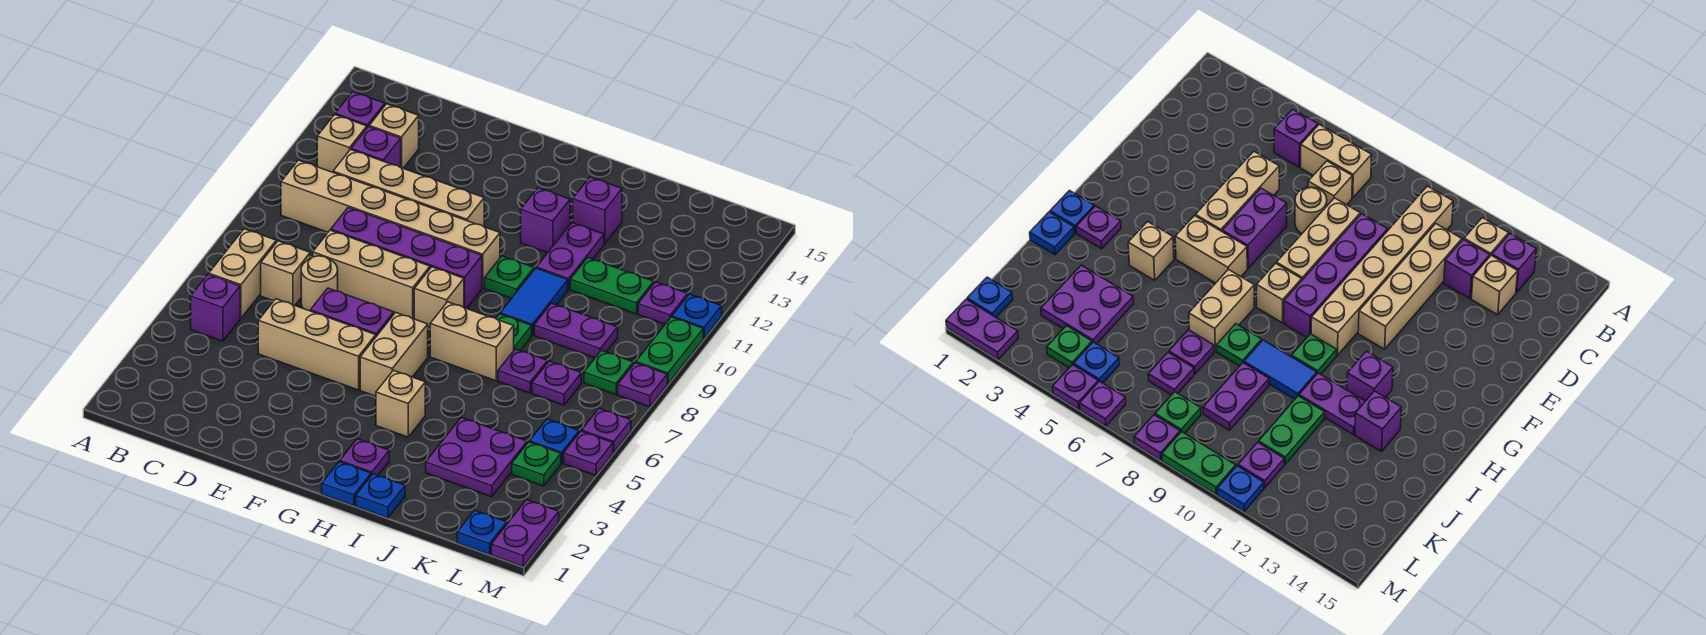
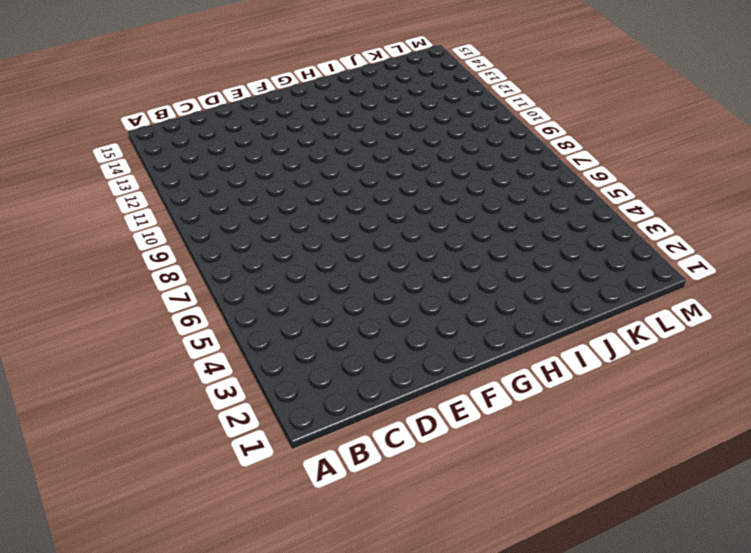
none -> purple brick B5 level 1
none -> tan brick B6:B7 level 1
none -> tan brick B10:G10 level 1
none -> tan brick B12 level 1

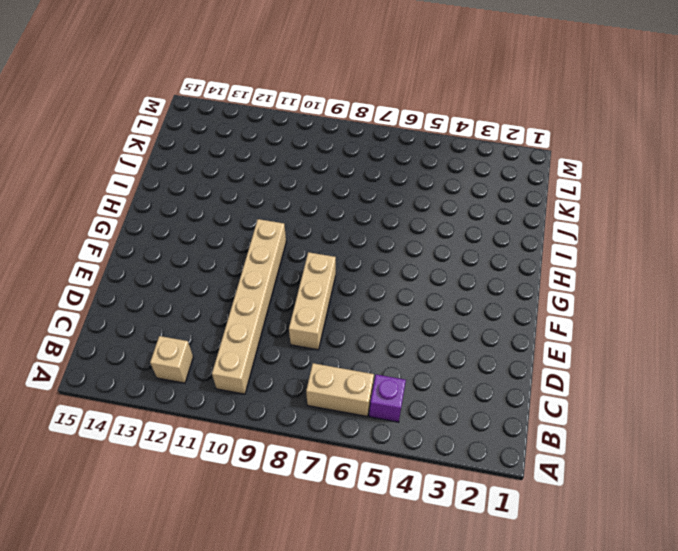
none -> purple brick B13 level 1
none -> tan brick C7 level 1
none -> tan brick C11:F11 level 1
none -> purple brick C12 level 1

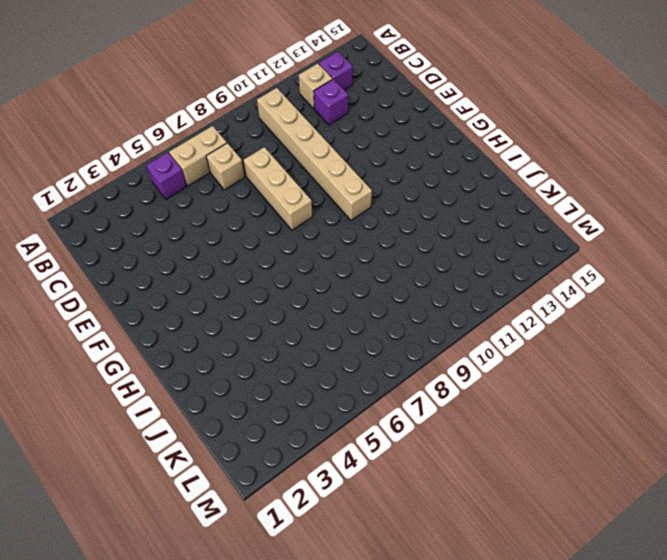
none -> tan brick C11:F11 level 1
none -> tan brick C13 level 1
none -> tan brick D5:F5 level 1
none -> tan round brick D7 level 1

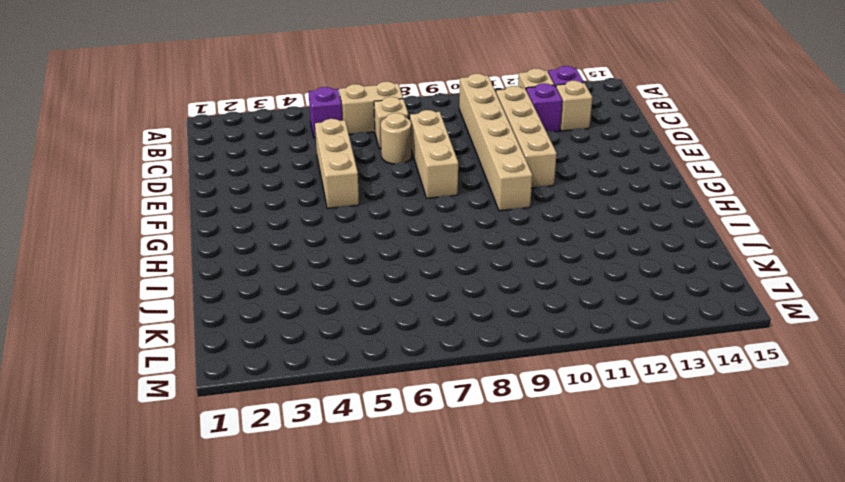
none -> purple brick D9:G9 level 1
none -> purple brick E6:F6 level 1
none -> tan brick G5:G6 level 1
none -> tan brick G8 level 1

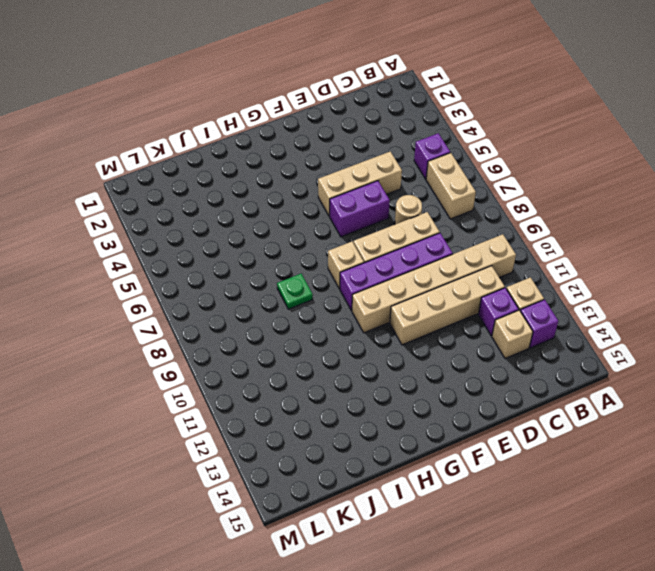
none -> tan brick C7 level 1
none -> tan brick G5:G6 level 1
none -> blue plate H1 level 1
none -> purple plate H2 level 1

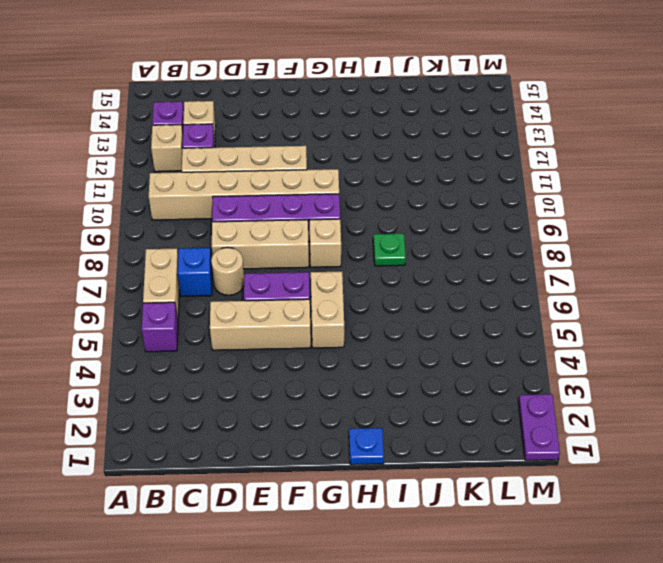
blue brick C7 level 1 -> tan brick C7 level 1
none -> purple plate H2 level 1
none -> tan brick H4 level 1
none -> tan brick H7:I7 level 1
none -> green plate H10 level 1

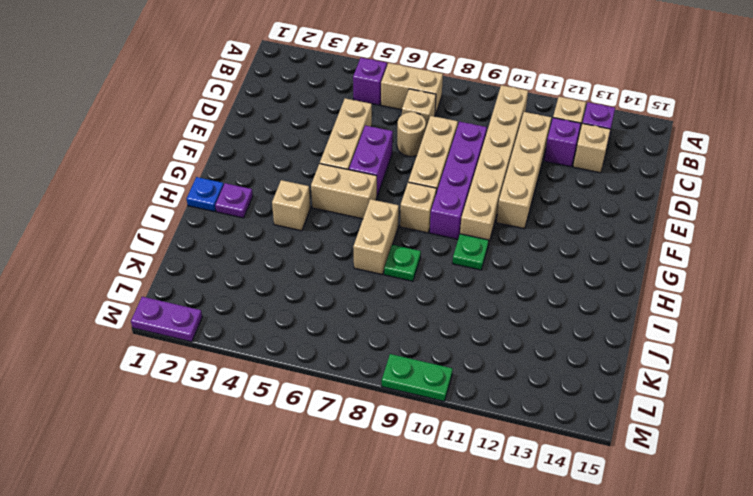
none -> purple brick H12 level 1
none -> blue plate I1 level 1
none -> blue tile I9:I10 level 1
none -> purple plate I11:I12 level 1

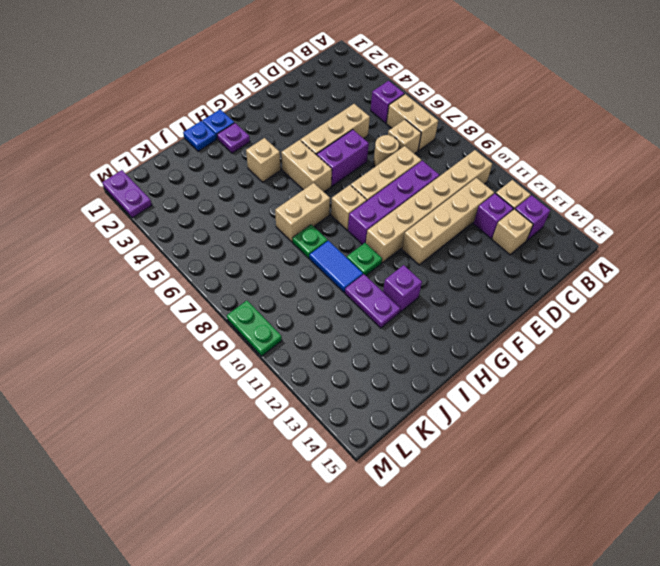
none -> purple brick I13 level 1
none -> purple plate J3:K4 level 1
none -> purple plate J7 level 1
none -> purple plate J9:K9 level 1

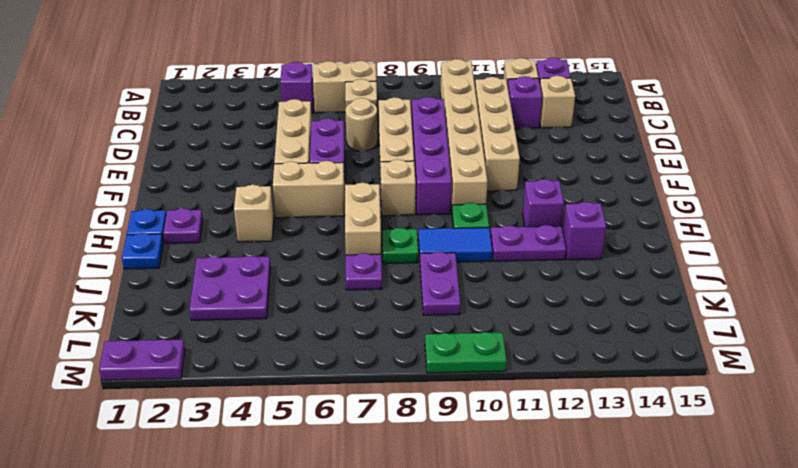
none -> green plate J11:K11 level 1
none -> purple plate K7 level 1
none -> blue plate L1 level 1
none -> green plate L4 level 1

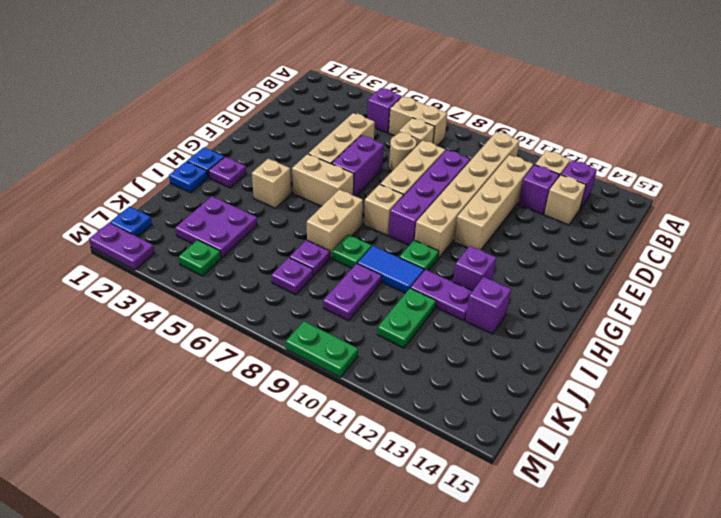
none -> blue plate L5 level 1
none -> green plate L8 level 1
none -> purple plate L11 level 1
none -> purple plate M5 level 1

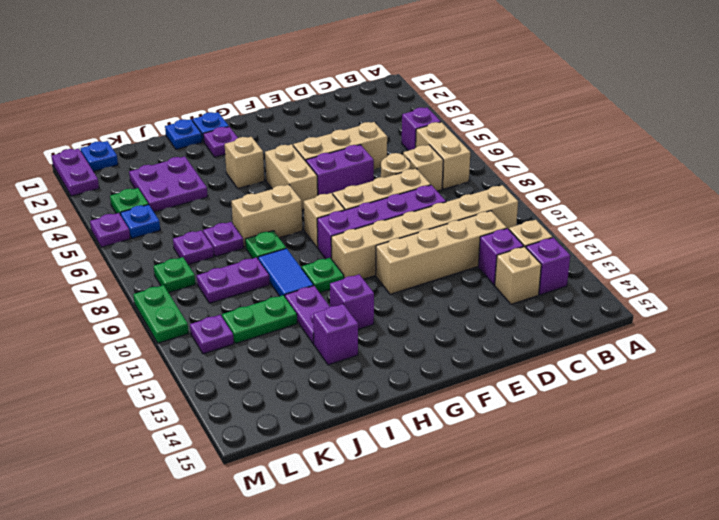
none -> purple plate M6 level 1
none -> purple plate M8 level 1
none -> blue plate M11 level 1

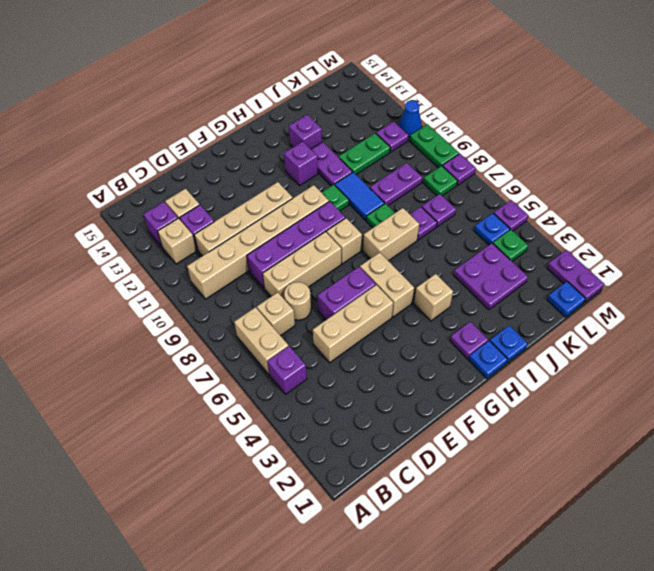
blue cone M11 level 1 -> blue plate M11 level 1
none -> purple plate M6 level 1

